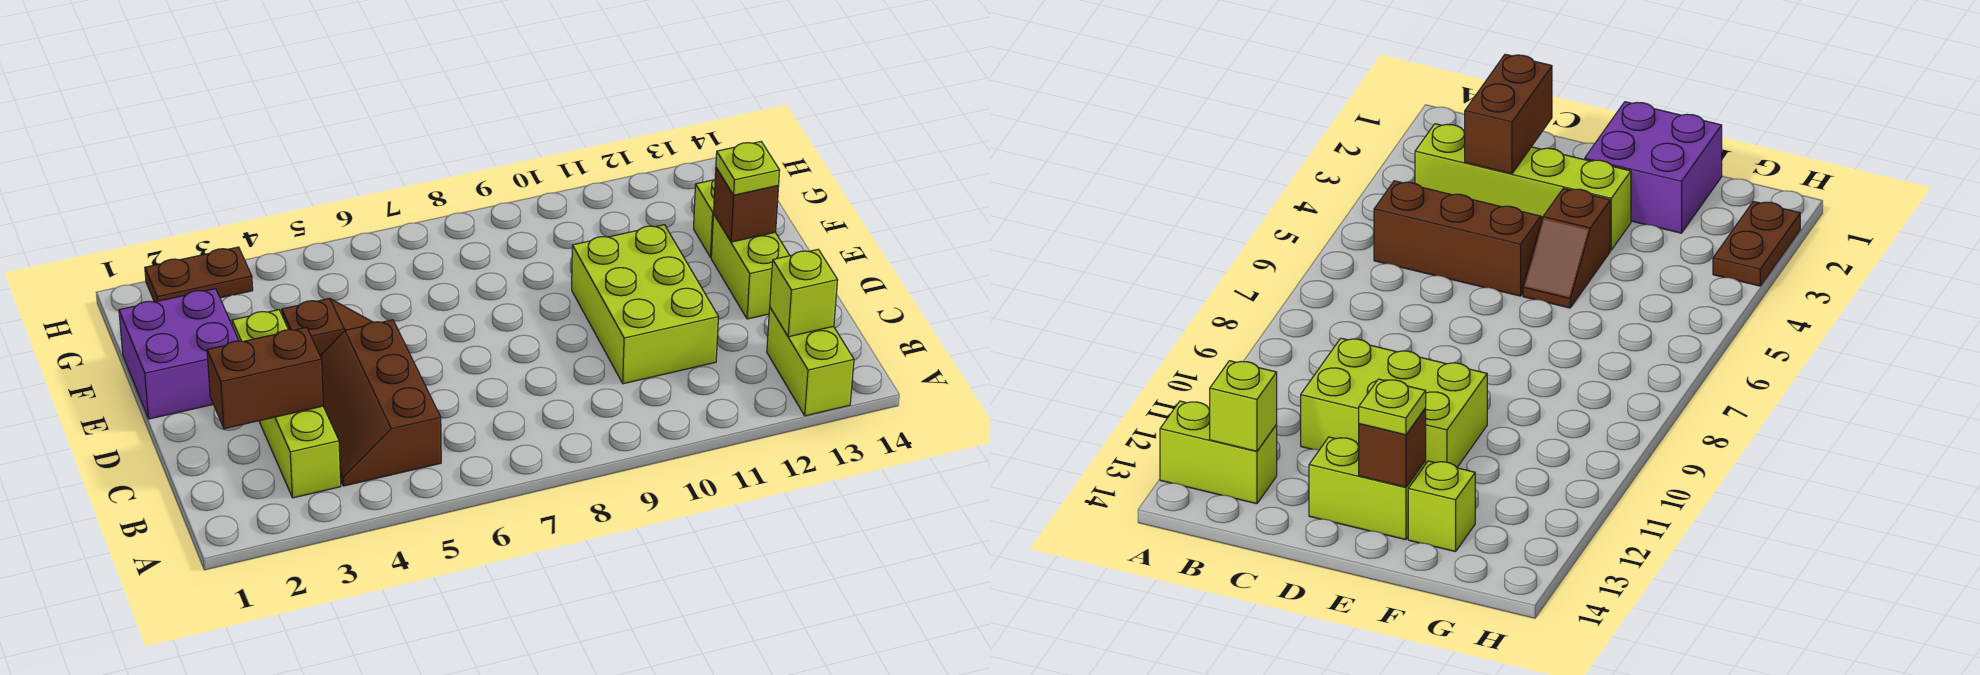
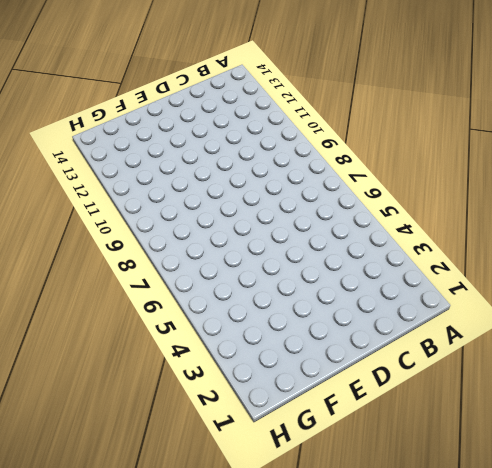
none -> lime brick A13:B13 level 1
none -> lime brick B3:E3 level 1
none -> brown slope B4:D5 level 1 top 5

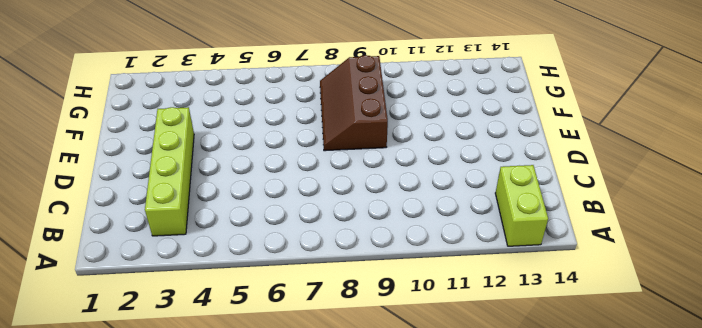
brown slope E8:G9 level 1 top 9 -> brown slope B4:D5 level 1 top 5
none -> lime brick C10:E11 level 1
none -> lime brick D13:E13 level 1
none -> purple brick E1:F2 level 1

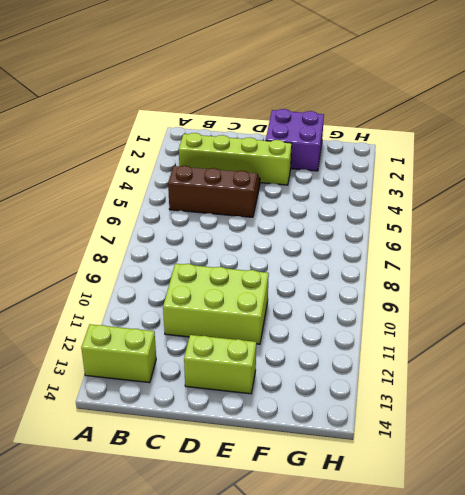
none -> brown slope E4:E5 level 1 top 4
none -> lime brick F13 level 1
none -> brown plate H2:H3 level 1

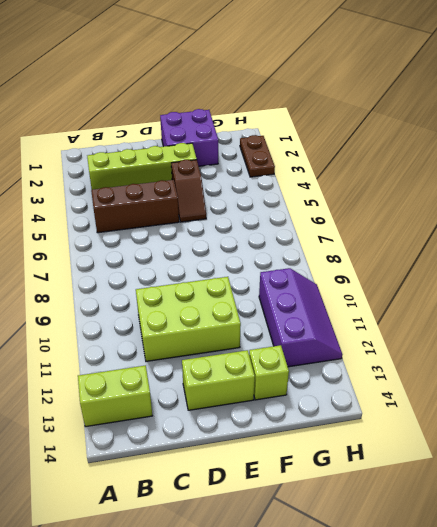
purple slope G10:H12 level 1 top G -> none
none -> lime brick B13 level 2
none -> brown brick C2:C3 level 2
none -> brown brick E13 level 2

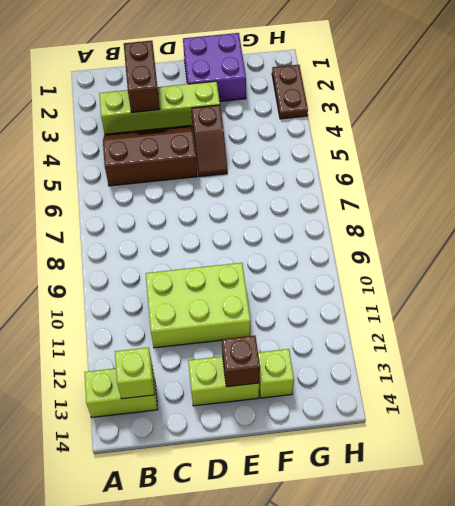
none -> lime plate E13 level 3

